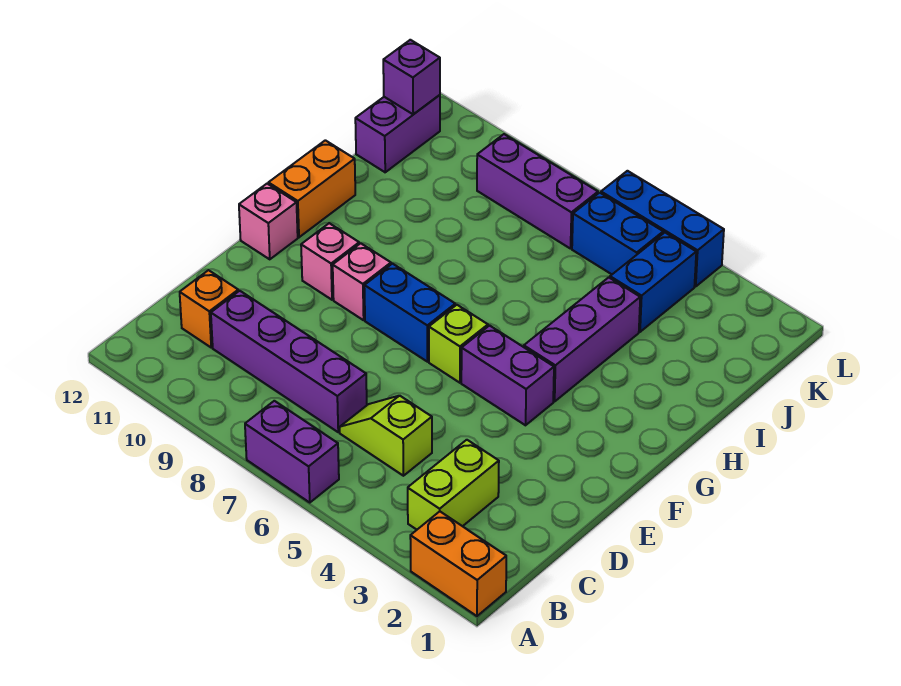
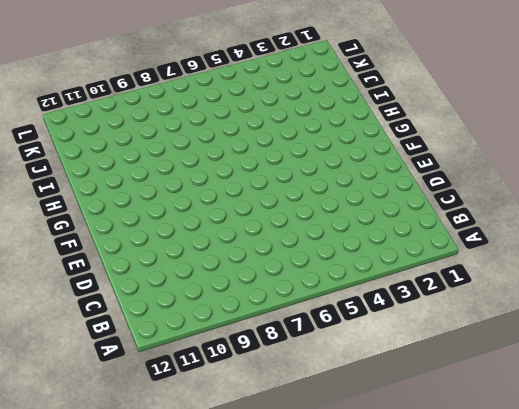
none -> orange brick A1:A2 level 1
none -> purple brick A6:A7 level 1
none -> lime brick B3:C3 level 1

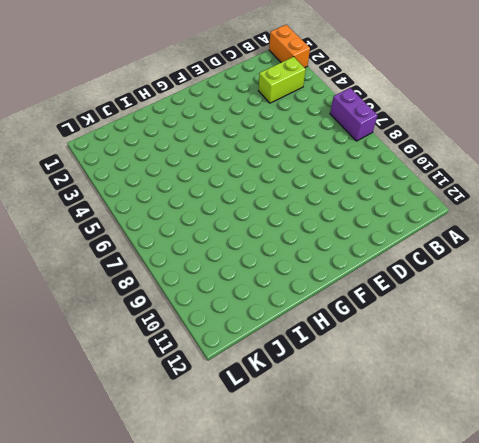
none -> lime slope C5:C6 level 1 top 5
none -> purple brick C7:C10 level 1
none -> orange brick C11 level 1

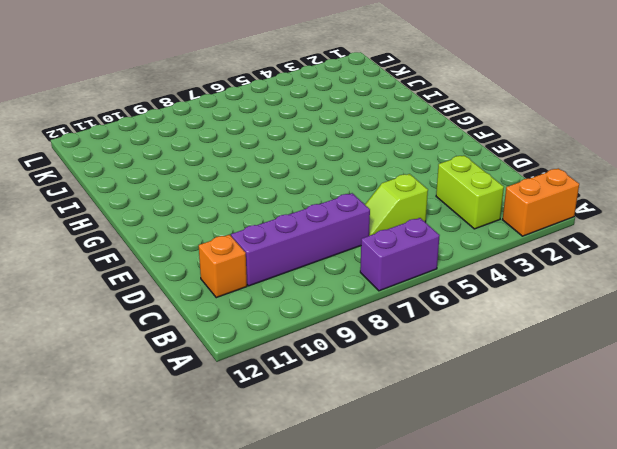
none -> purple brick F4:F5 level 1
none -> lime brick F6 level 1
none -> blue brick F7:F8 level 1

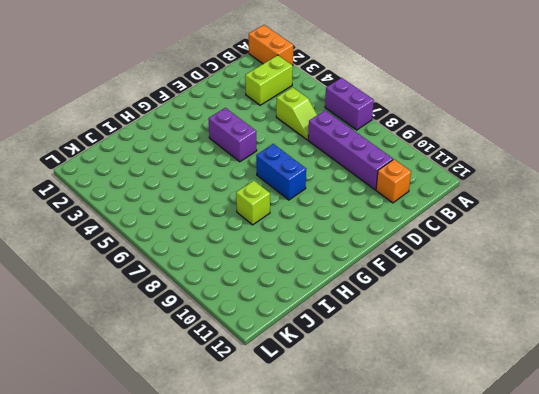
lime brick H8 level 1 -> lime brick F6 level 1
none -> pink brick F9 level 1
none -> pink brick F10 level 1
none -> pink brick F12 level 1

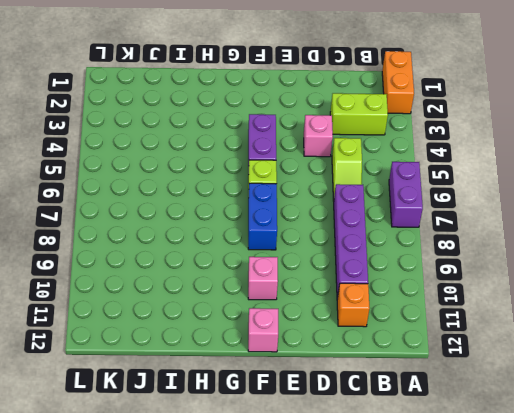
pink brick D4 level 1 -> pink brick F9 level 1
none -> purple brick G4:I4 level 1
none -> orange brick G12:H12 level 1
none -> blue brick J4:K4 level 1

